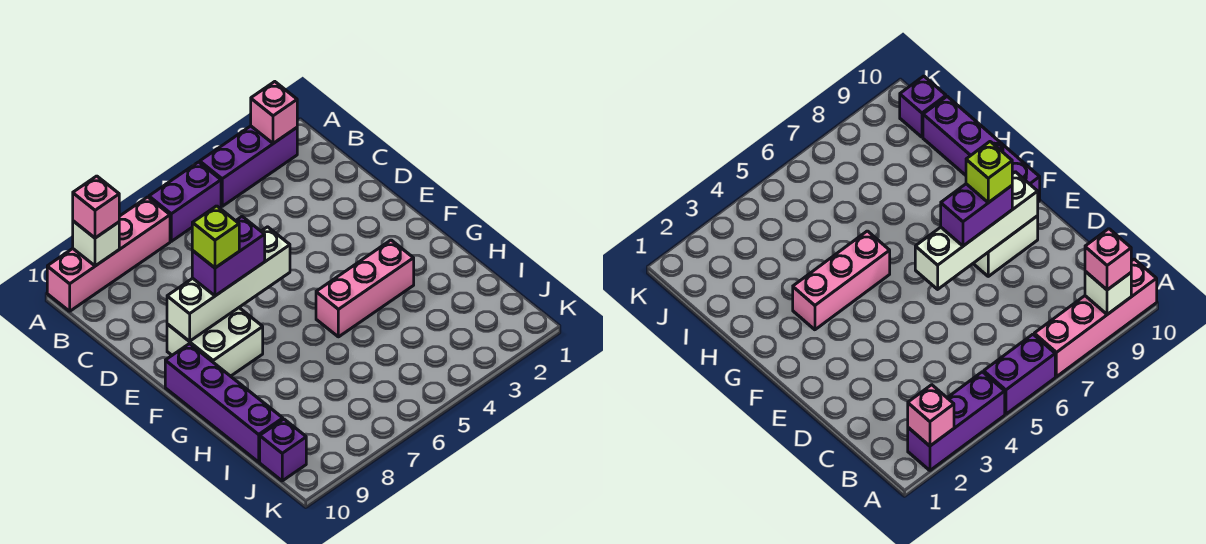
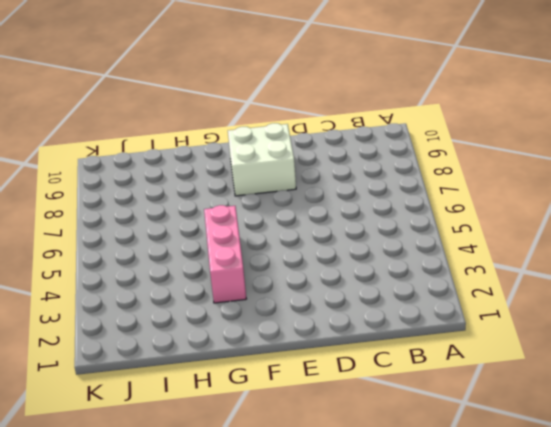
none -> purple brick A2:A4 level 1
none -> purple brick A5:A6 level 1
none -> pink brick A7:A10 level 1

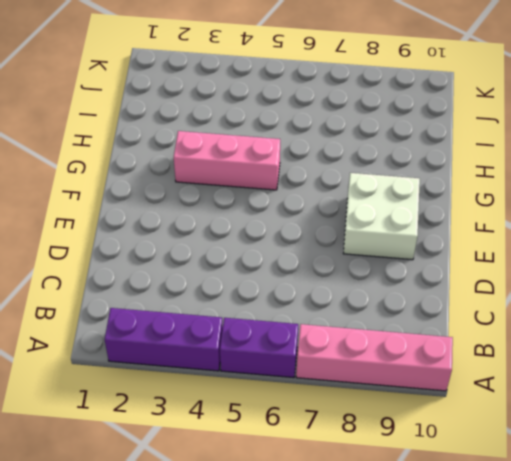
none -> purple brick F10:I10 level 1
none -> purple brick J10 level 1
none -> pink brick A2 level 2

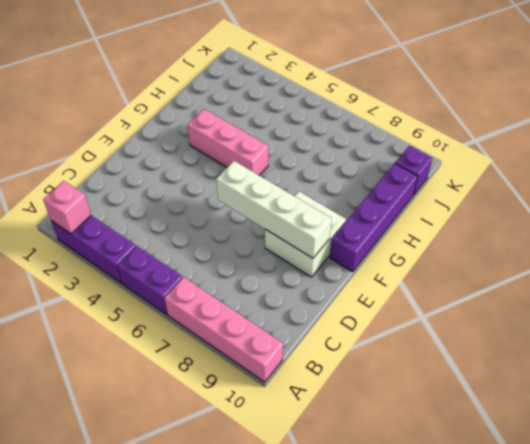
none -> white brick A9 level 2
none -> pink brick A9 level 3
none -> purple brick E7:E8 level 3

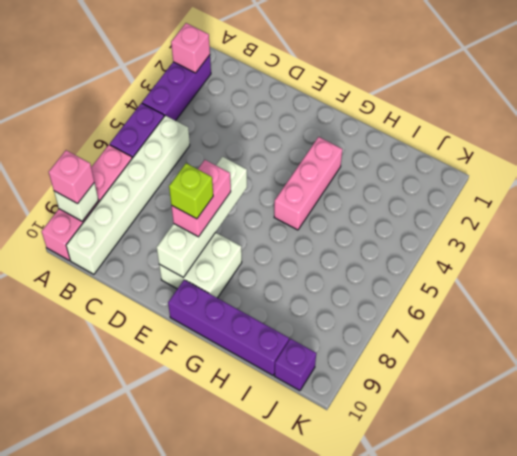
white brick B5:B10 level 1 -> none
pink brick E7:E8 level 3 -> purple brick E7:E8 level 3

